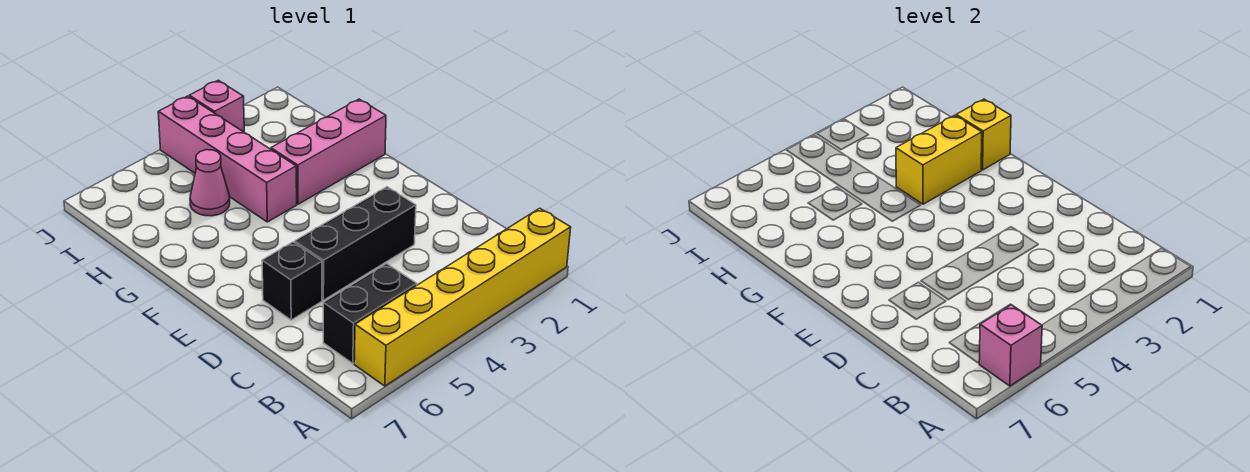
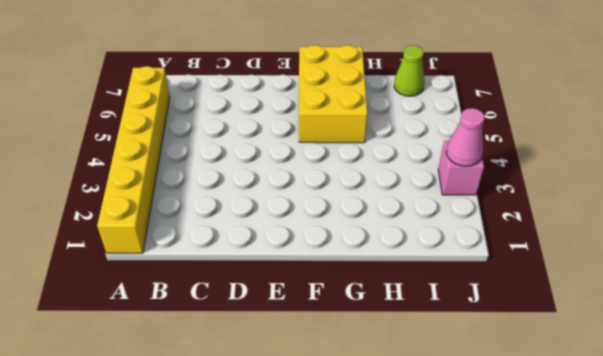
yellow brick F5:G7 level 1 -> none
lime cone I7 level 1 -> none
pink cone J3 level 2 -> pink cone H5 level 1
none -> black brick B5:B6 level 1
none -> black brick D3:D5 level 1

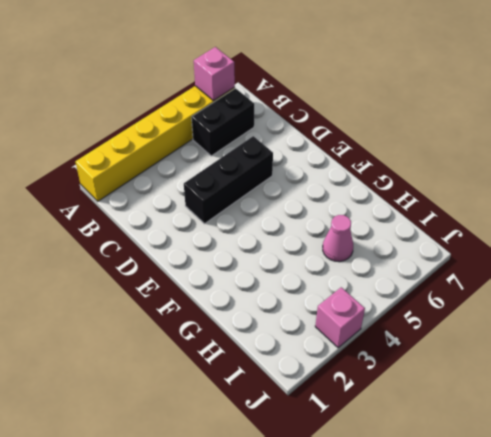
none -> black brick D6 level 1
none -> pink brick G1:G3 level 1

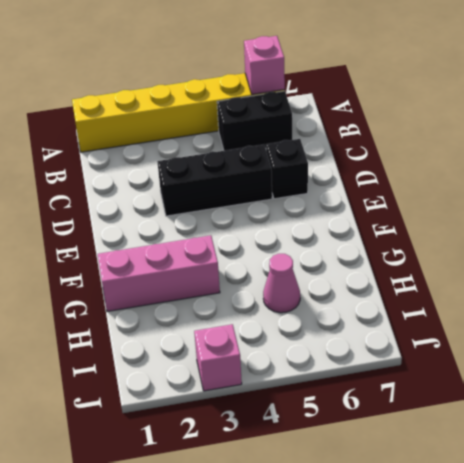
none -> pink brick G4:J4 level 1
none -> yellow brick G1 level 2

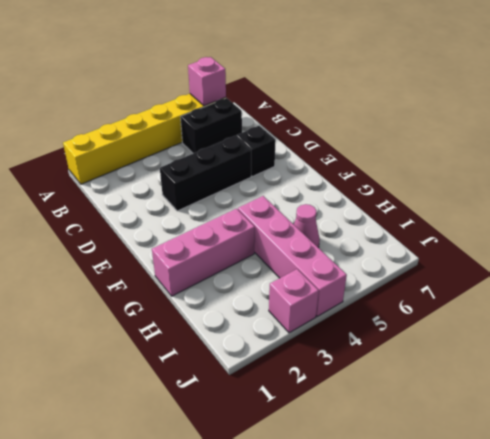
none -> yellow brick G1 level 2
none -> yellow brick G2:G3 level 2

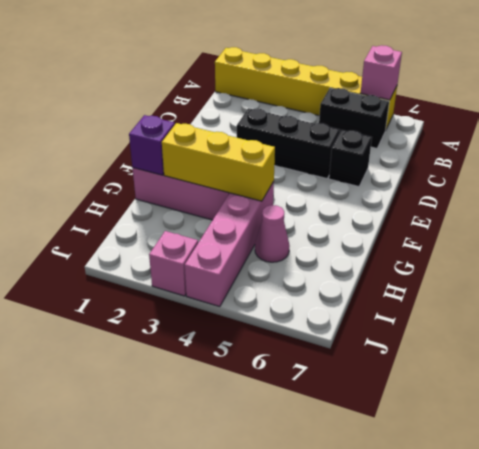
purple brick G1 level 2 -> yellow brick G1 level 2
yellow brick G2:G4 level 2 -> yellow brick G2:G3 level 2

